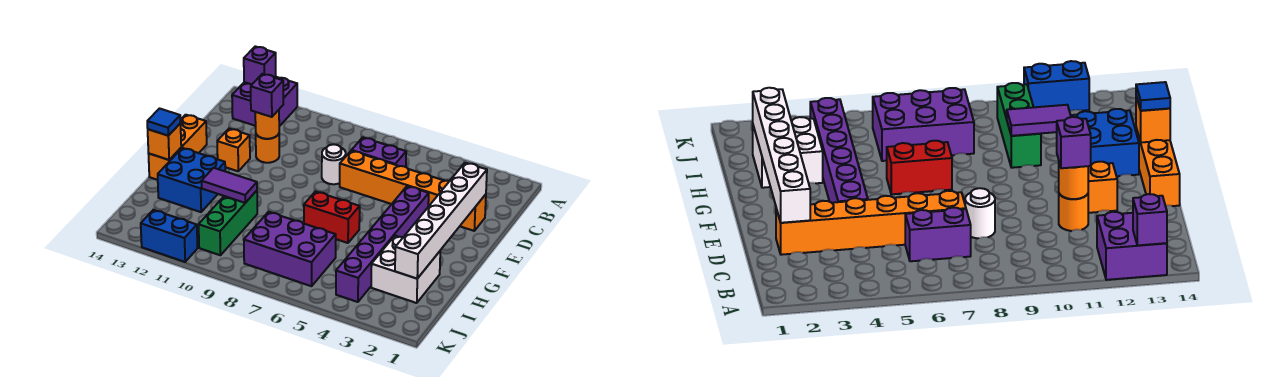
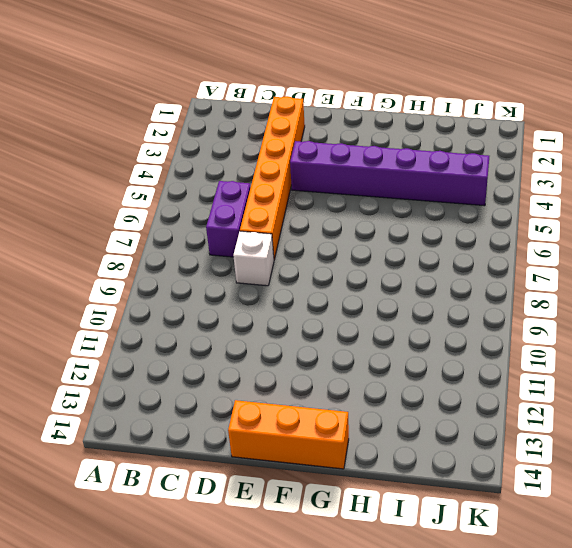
white brick D8 level 1 -> white round brick D8 level 1
none -> purple brick A12:B13 level 1
none -> orange round brick D11 level 1
none -> orange brick E12 level 1

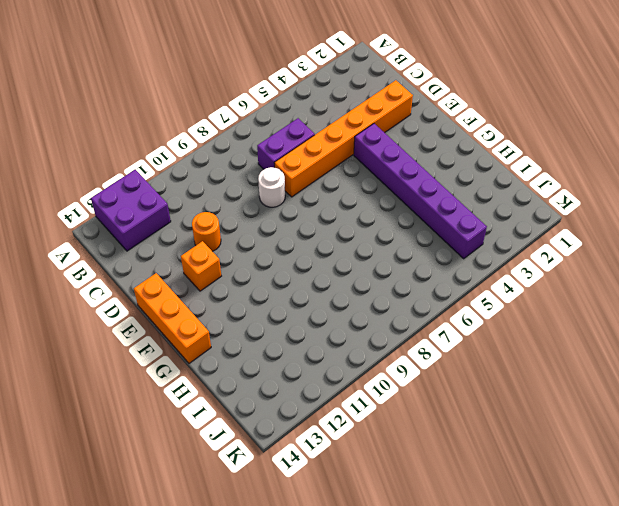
none -> red brick G6:G7 level 1
none -> blue brick G12:H13 level 1
none -> white brick H2:I3 level 1

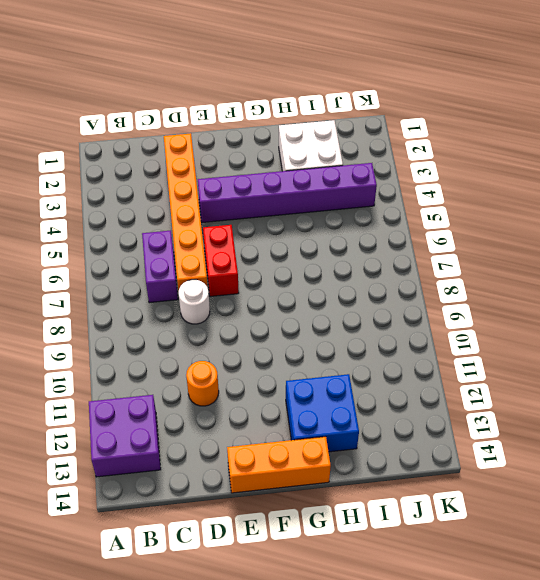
red brick E6:E7 level 1 -> red brick G6:G7 level 1
none -> orange brick E12 level 1
none -> green brick H10:J10 level 1
none -> purple brick I6:J8 level 1

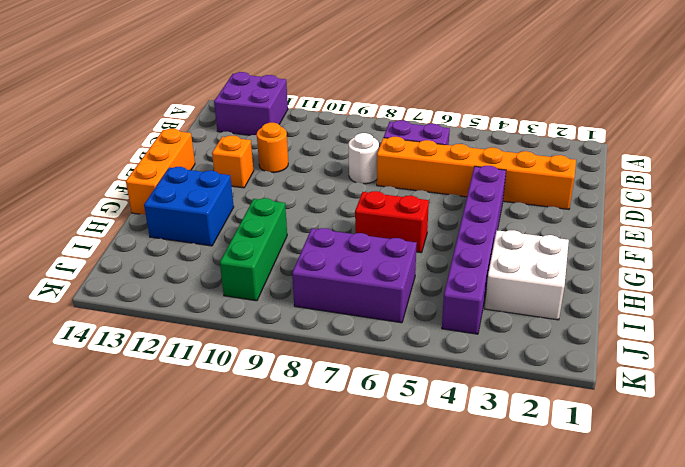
none -> blue brick K11:K12 level 1
none -> purple brick A13 level 2
none -> white brick D2:I2 level 2

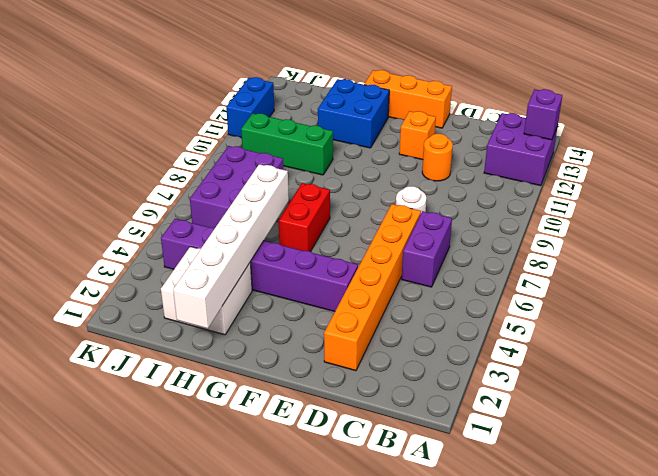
white brick H1:H6 level 2 -> white brick D2:I2 level 2
none -> orange round brick D11 level 2
none -> orange brick G14 level 2
none -> purple tile H10:H11 level 2

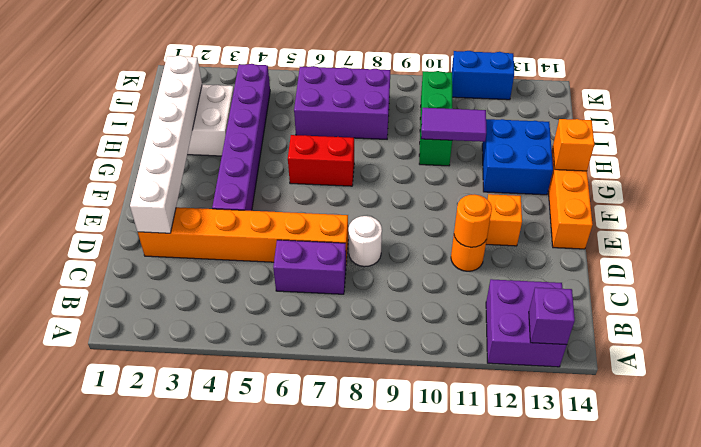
none -> purple brick D11 level 3
none -> blue tile G14 level 3

